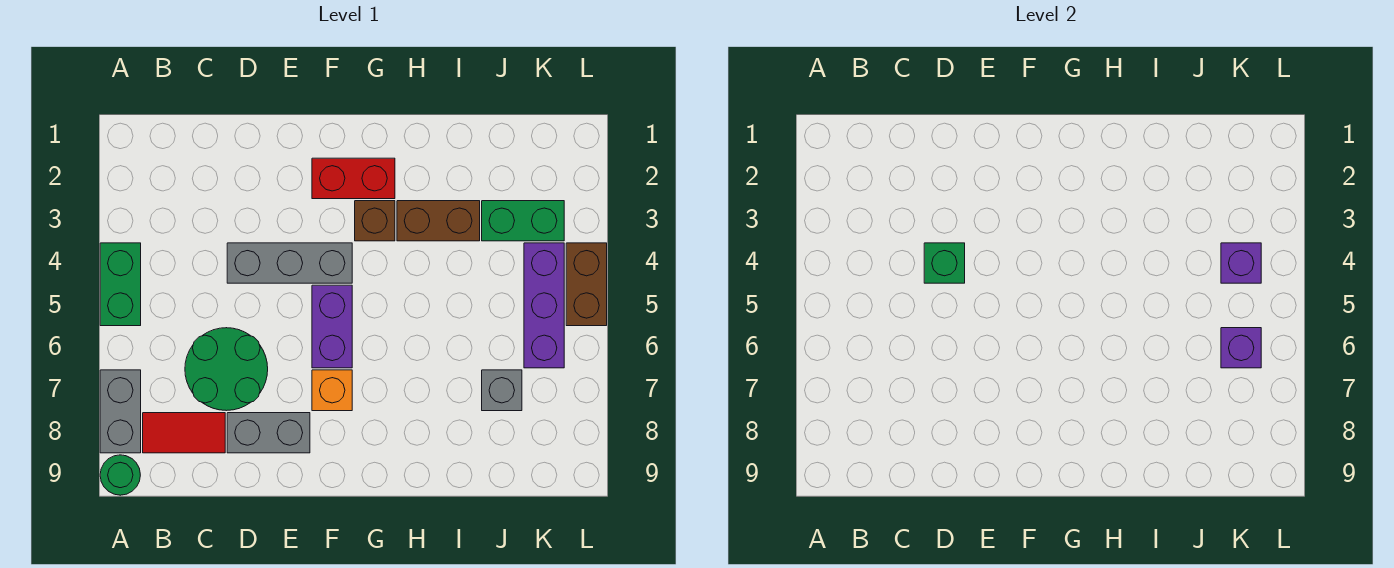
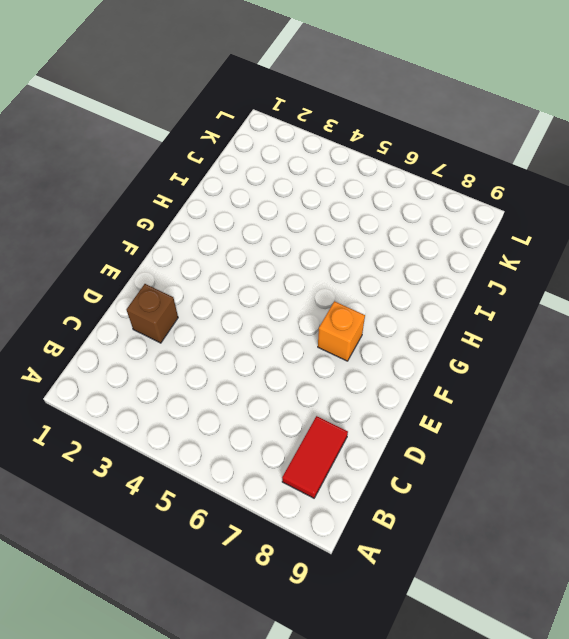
brown brick D2 level 1 -> brown brick G3 level 1
none -> green brick A4:A5 level 1
none -> grey brick A7:A8 level 1
none -> green round brick A9 level 1

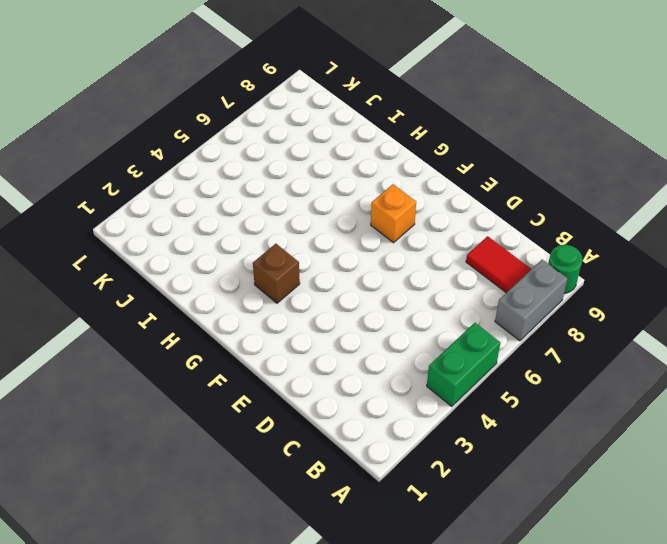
none -> green round brick C6:D7 level 1
none -> grey brick D4:F4 level 1
none -> grey brick D8:E8 level 1

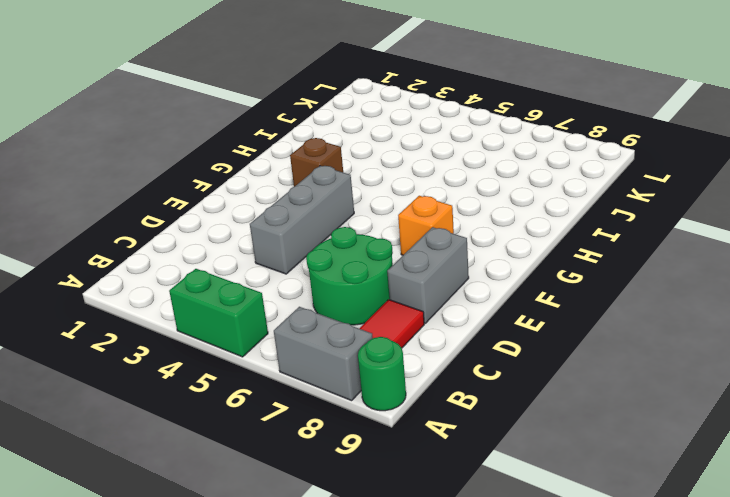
none -> red brick F2:G2 level 1
none -> purple brick F5:F6 level 1
none -> brown brick H3:I3 level 1

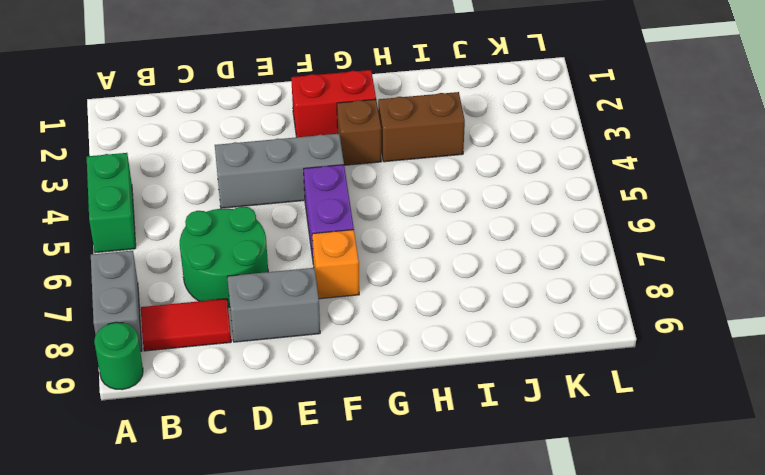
none -> green brick J3:K3 level 1
none -> grey brick J7 level 1
none -> purple brick K4:K6 level 1

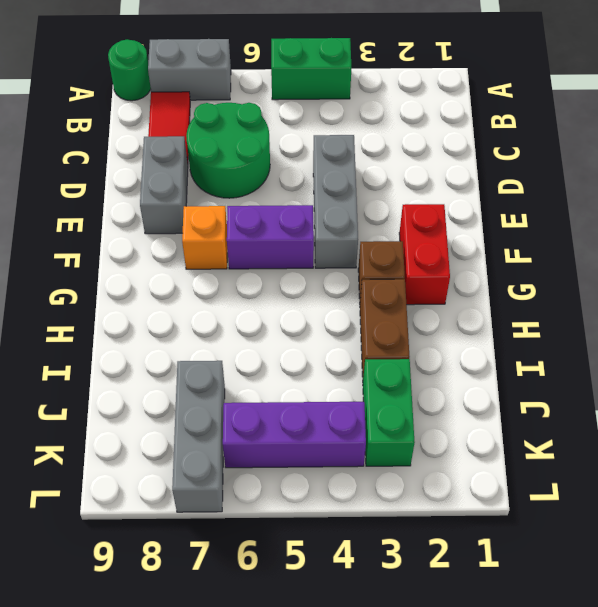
grey brick J7:L7 level 1 -> grey brick J7 level 1
none -> brown brick L4:L5 level 1
none -> green brick D4 level 2
none -> purple brick K4 level 2

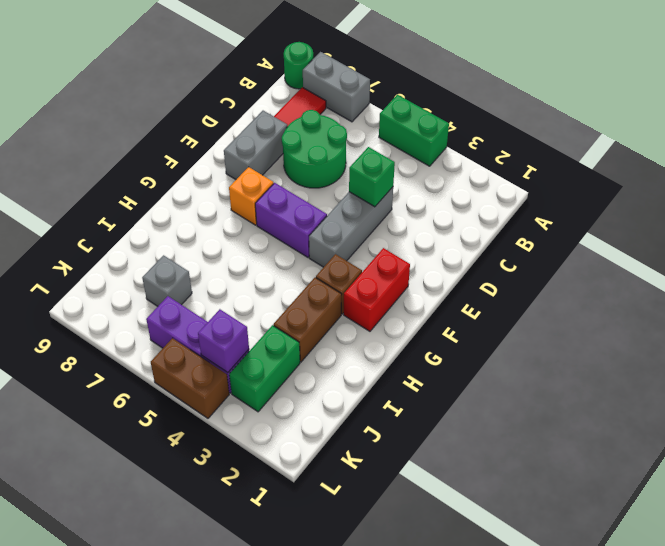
none -> purple brick K6 level 2

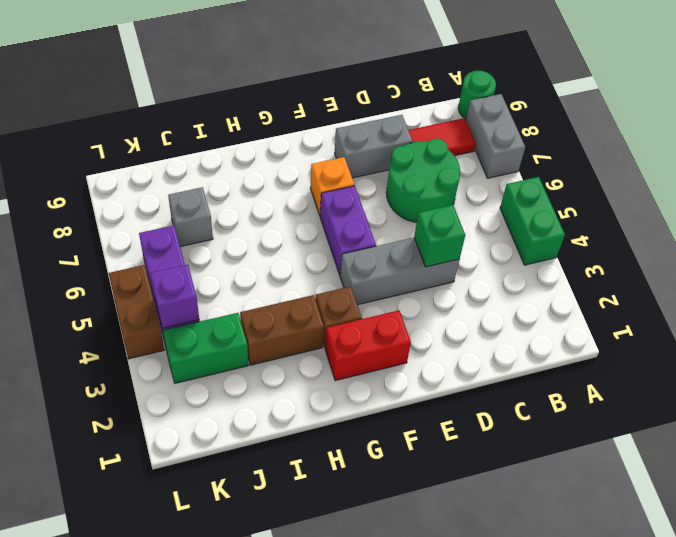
none -> purple brick K6 level 2

